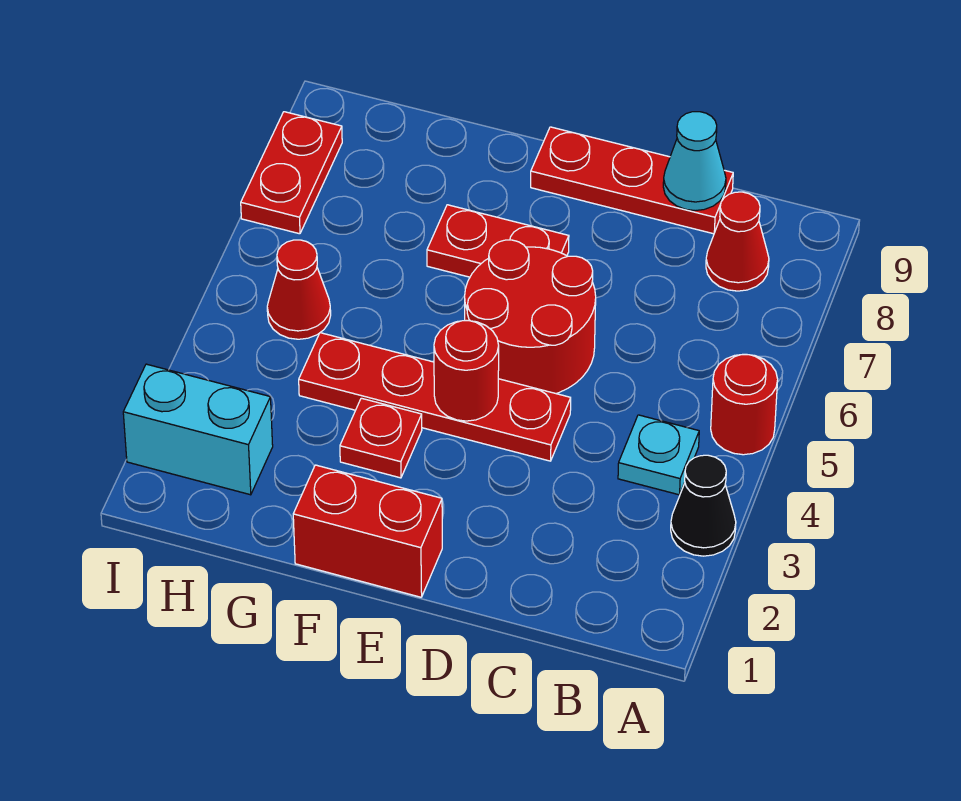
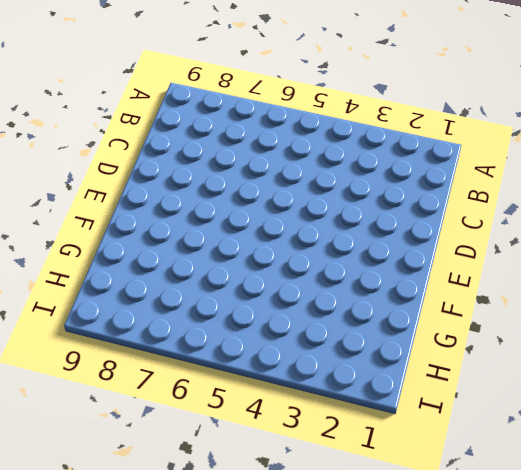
none -> black cone A3 level 1
none -> red round brick A5 level 1
none -> cyan plate B4 level 1

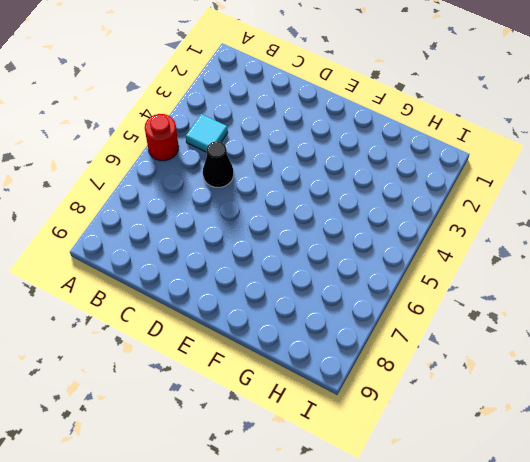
cyan tile B4 level 1 -> cyan plate B4 level 1
black cone C5 level 1 -> black cone A3 level 1
none -> red cone B8 level 1
none -> red plate C9:E9 level 1
none -> red plate D4:G4 level 1

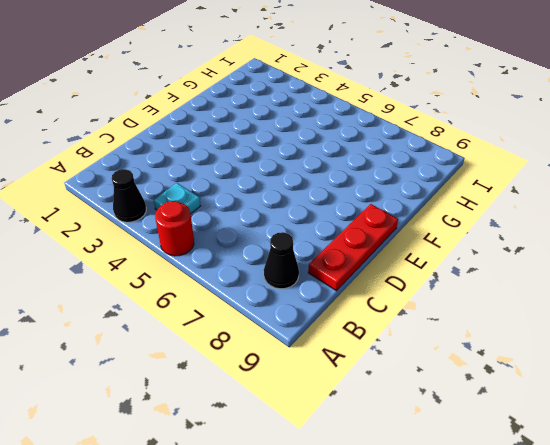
black cone B8 level 1 -> red cone B8 level 1
none -> red plate D4:G4 level 1
none -> red round brick D5:E6 level 1
none -> red brick E1:F1 level 1

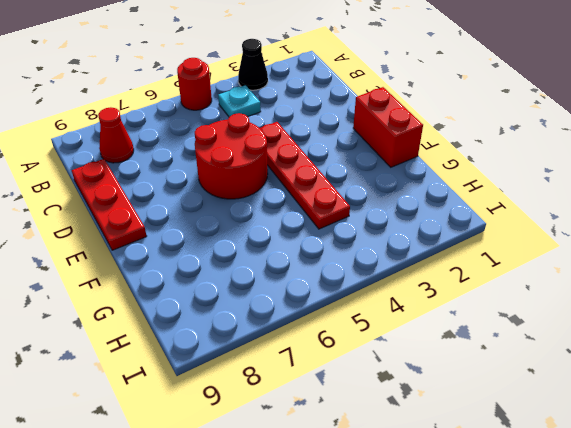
none -> red plate E7:F7 level 1
none -> red plate F3 level 1
none -> cyan brick H2:I2 level 1

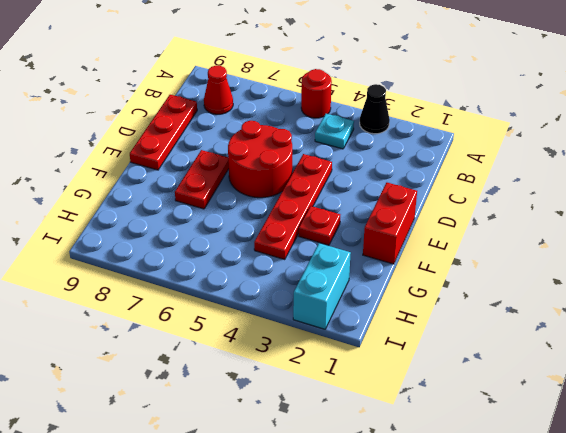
none -> red cone H5 level 1
none -> red plate I7:I8 level 1
none -> cyan cone C9 level 2

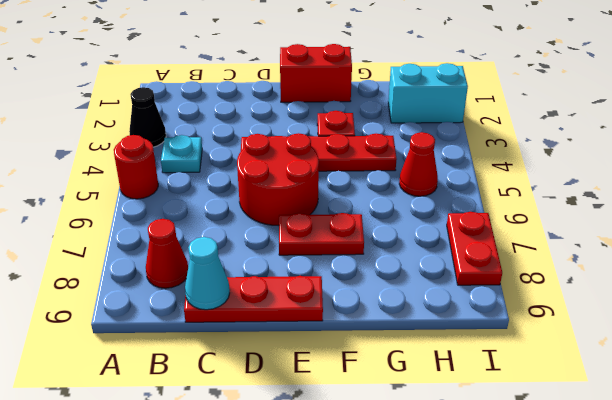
none -> red round brick E4 level 2

